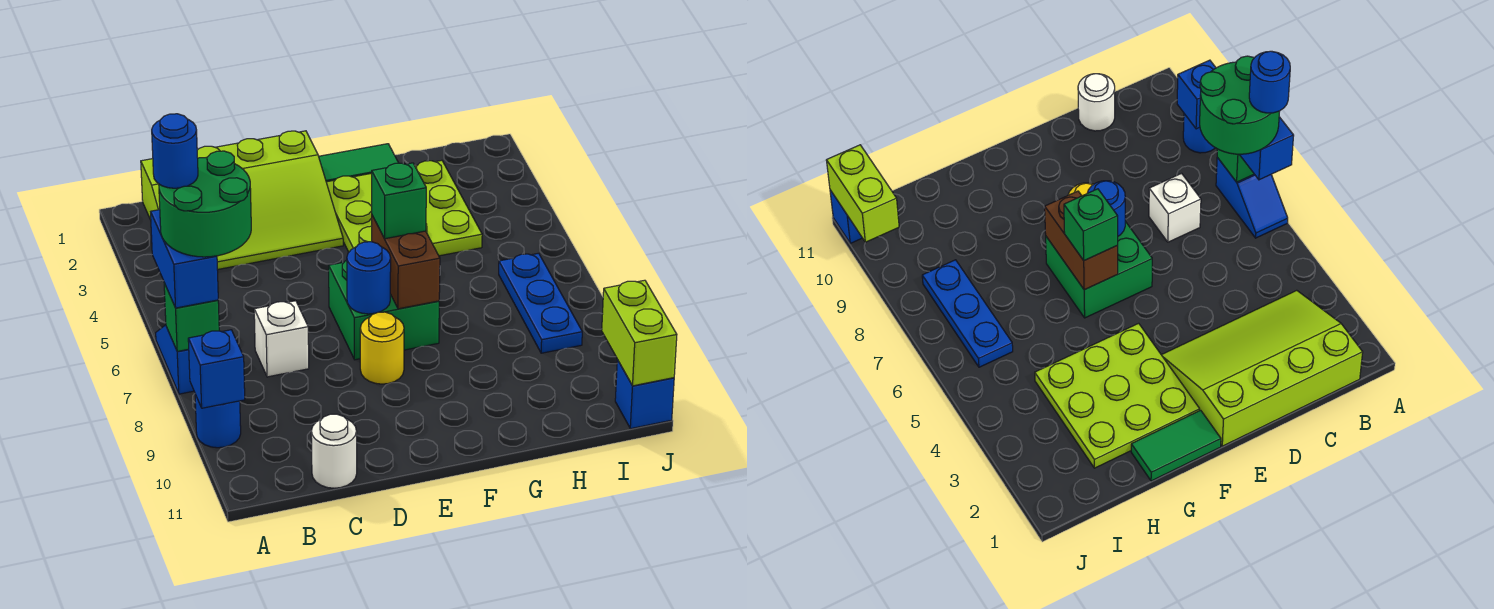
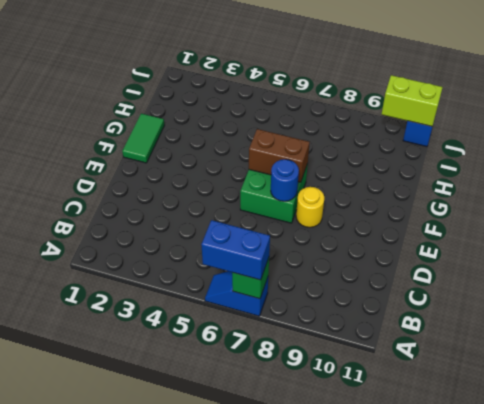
none -> blue round brick A9 level 1
none -> lime slope B1:E3 level 1 top 1
none -> white brick C7 level 1

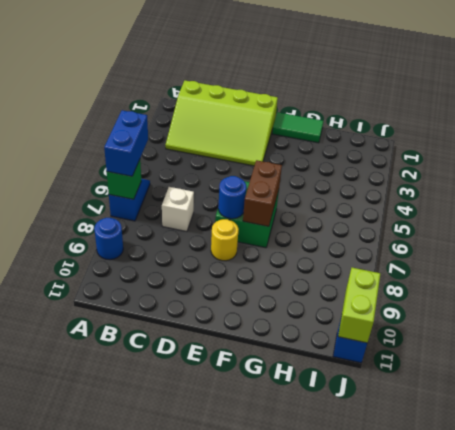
none -> white round brick C11 level 1
none -> lime plate F2:H4 level 1
none -> blue plate I6:I8 level 1

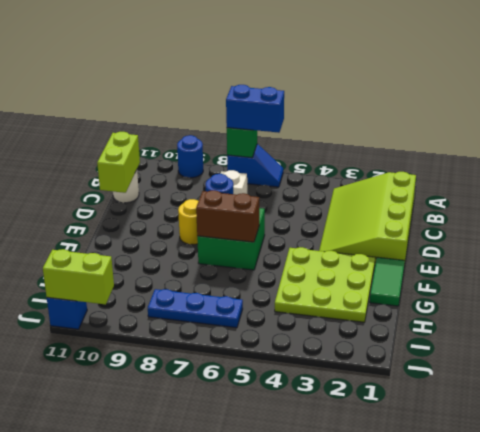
lime brick C11:D11 level 2 -> none
none -> blue brick A9 level 2
none -> green brick F6 level 3
none -> green round brick A6:B7 level 4

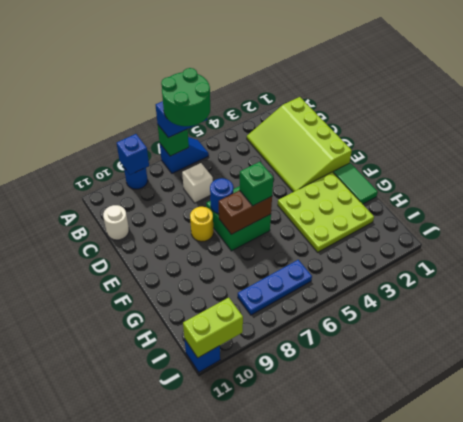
none -> blue round brick A6 level 5

